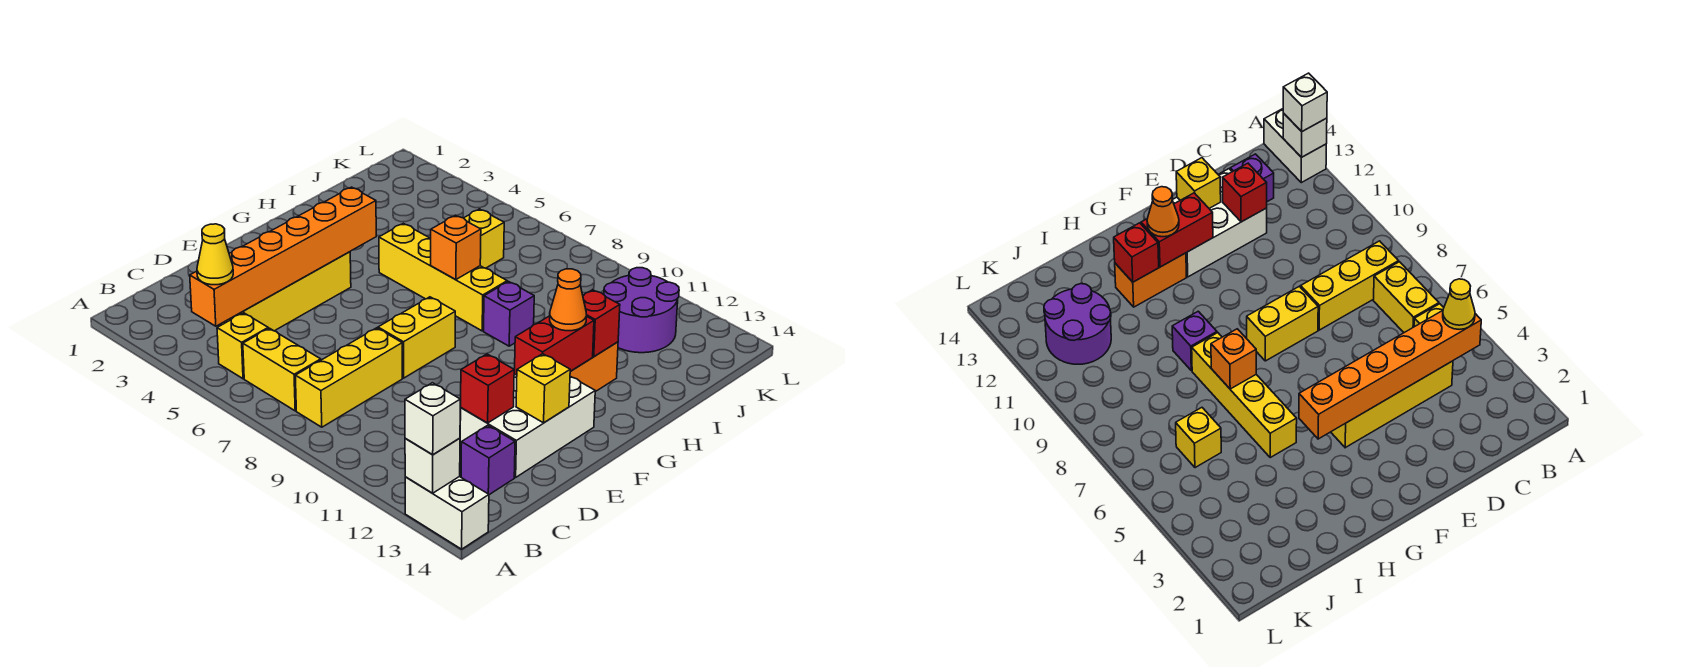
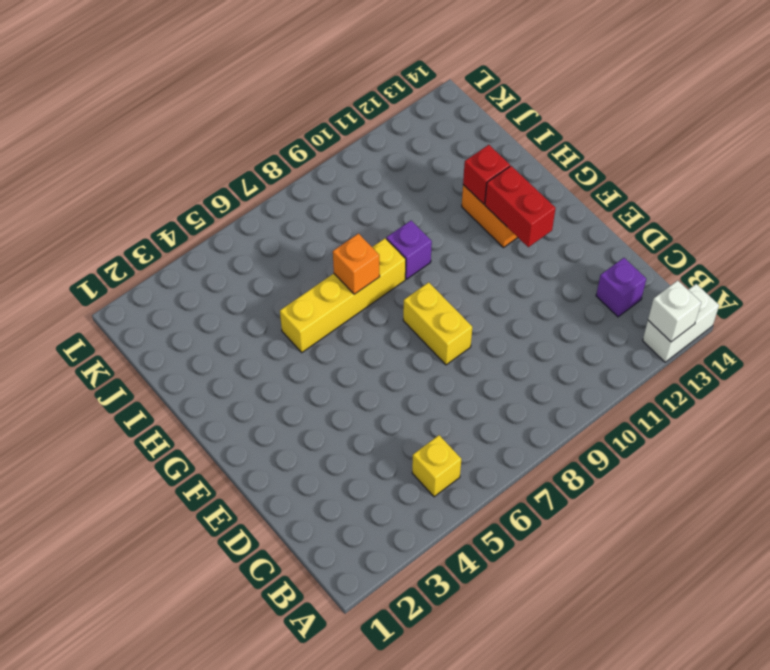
none -> yellow brick B6:B7 level 1
none -> yellow brick B8:D8 level 1
none -> yellow brick C4:F4 level 1

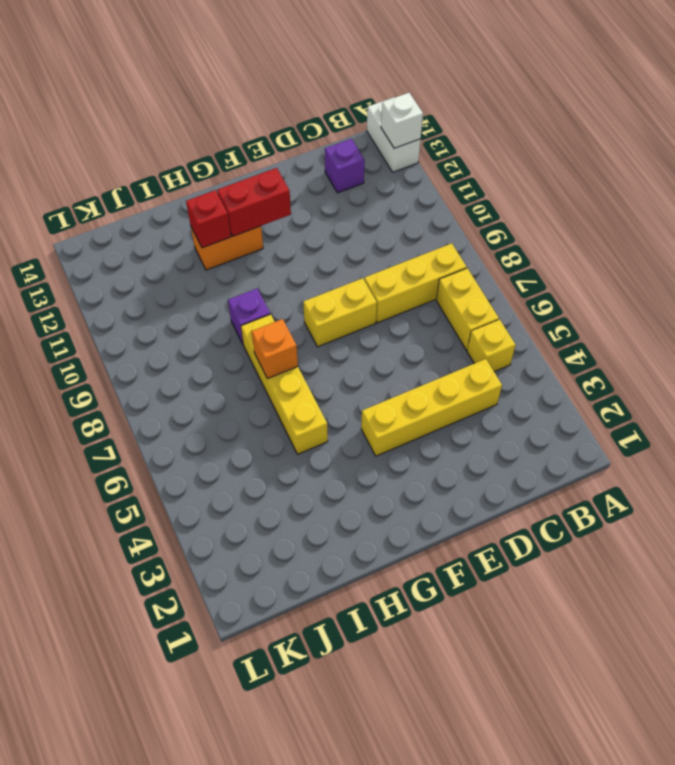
none -> white brick D12:F13 level 1
none -> yellow brick J6 level 1
none -> purple round brick J11:K12 level 1

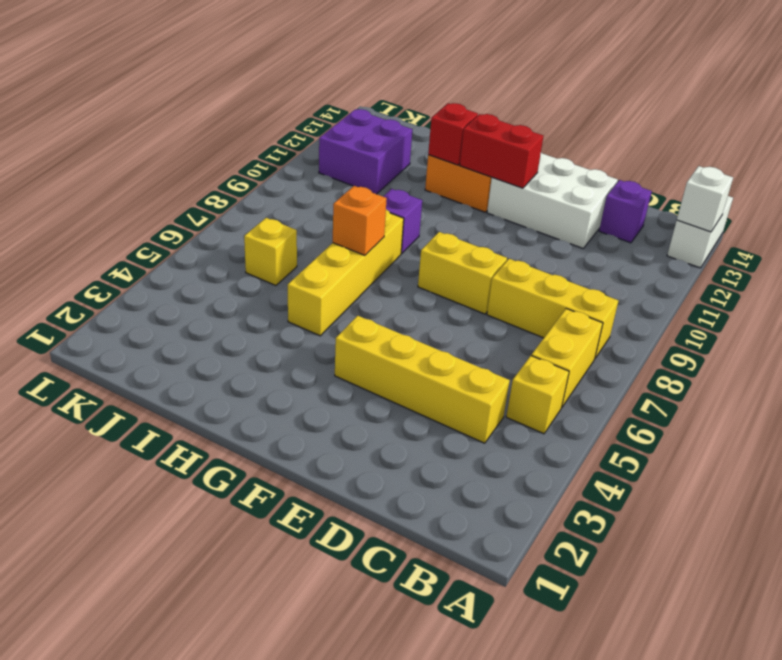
purple brick J11:K12 level 1 -> purple round brick J11:K12 level 1
none -> orange brick B4:G4 level 2
none -> red brick D12 level 2
none -> yellow brick E13 level 2

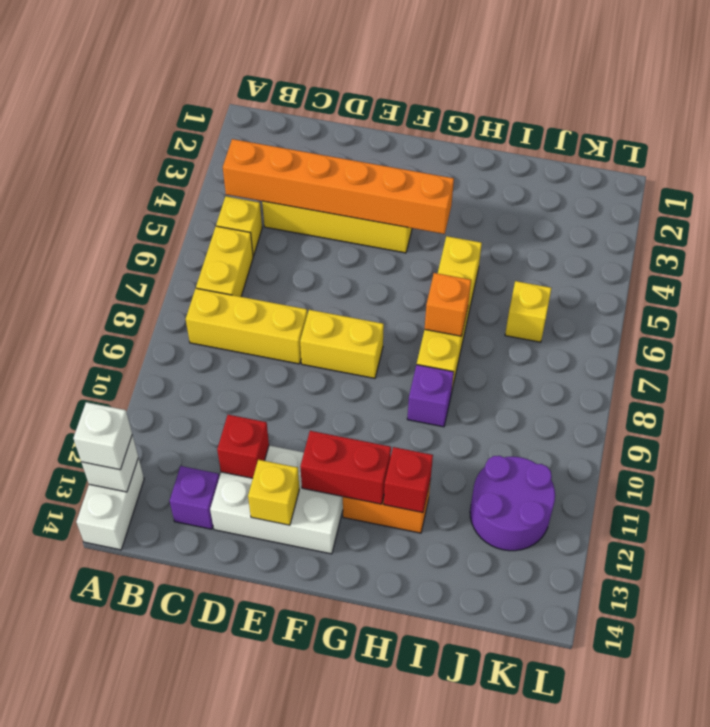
none -> yellow cone B4 level 3
none -> orange cone G12 level 3

